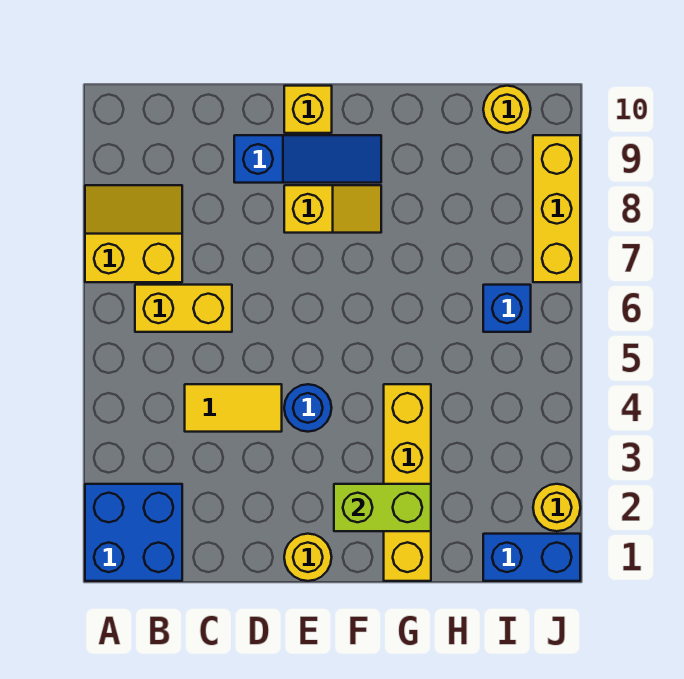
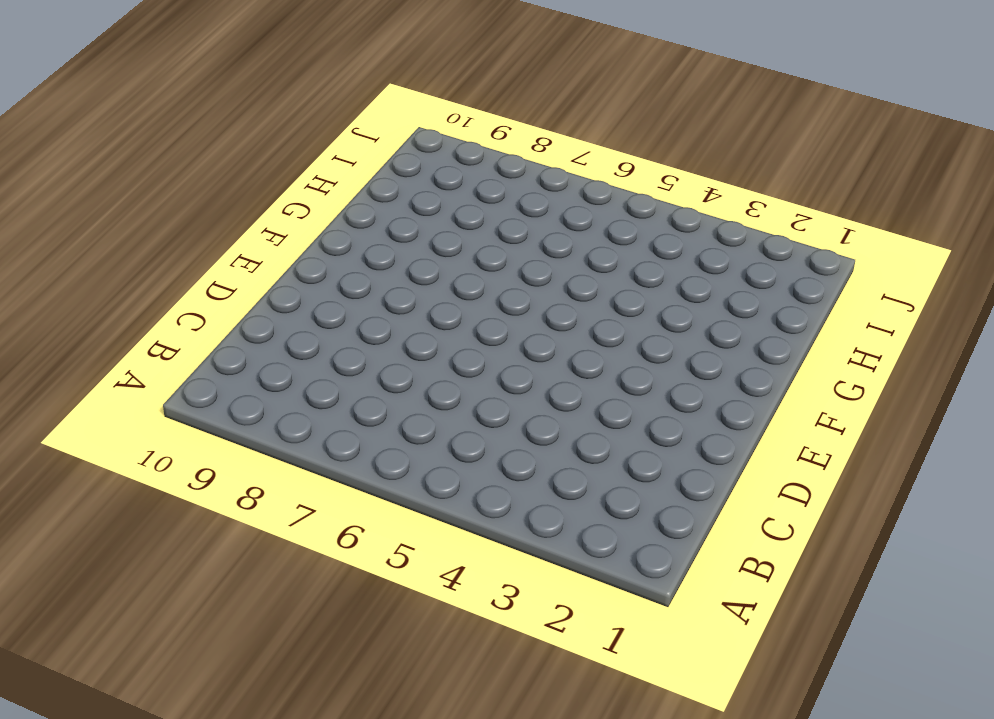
none -> blue brick A1:B2 level 1
none -> yellow slope A7:B8 level 1 top 7
none -> yellow brick B6:C6 level 1

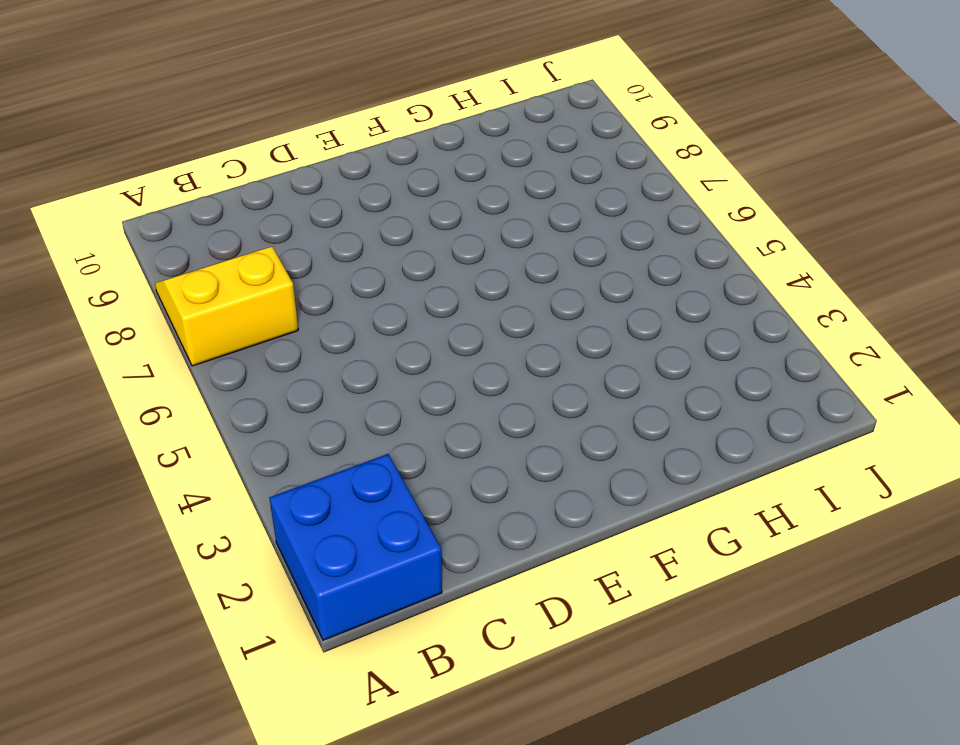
none -> yellow brick B6:C6 level 1
none -> yellow tile C4:D4 level 1
none -> blue slope D9:F9 level 1 top D

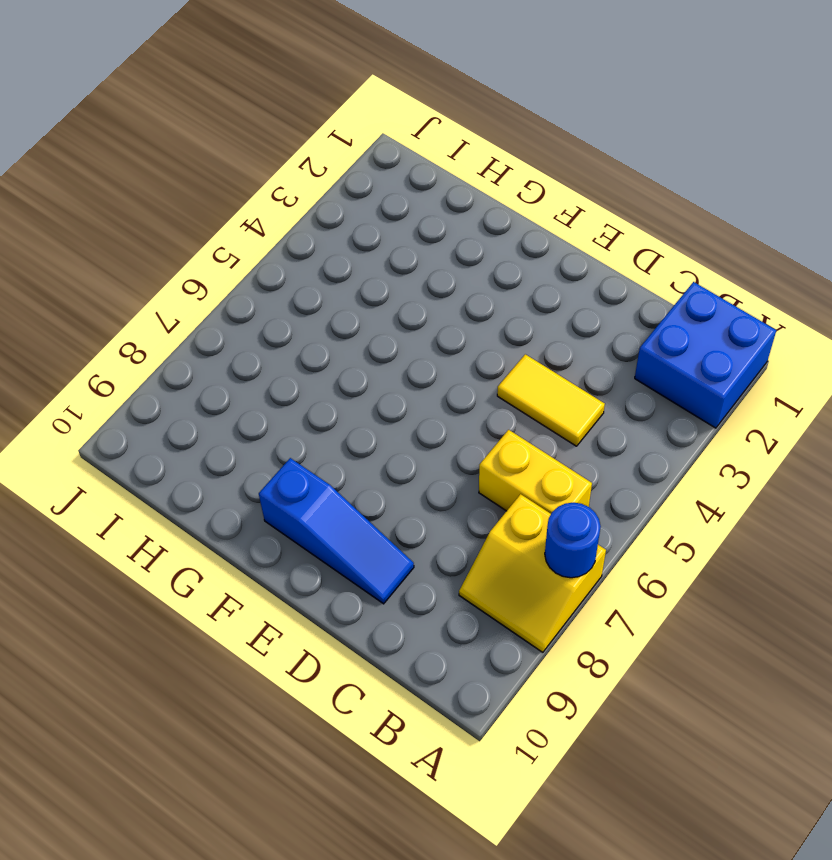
blue round brick A7 level 2 -> blue round brick E4 level 1
blue slope D9:F9 level 1 top F -> blue slope D9:F9 level 1 top D
none -> yellow round brick E1 level 1
none -> yellow slope E8:F8 level 1 top E
none -> yellow brick E10 level 1

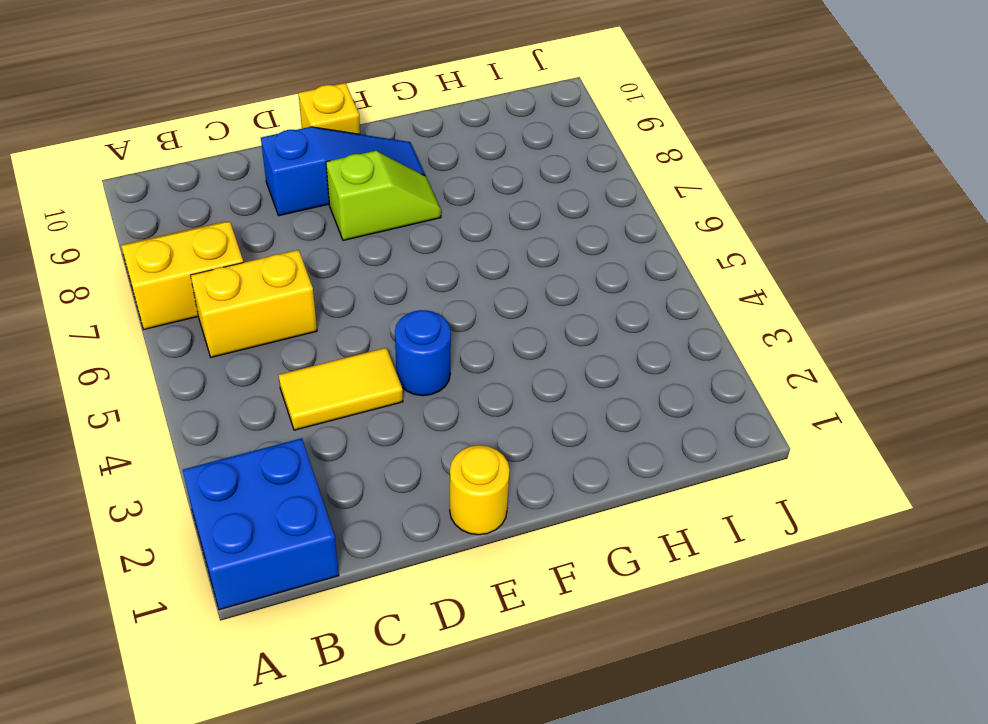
lime slope E8:F8 level 1 top E -> yellow slope E8:F8 level 1 top E
none -> yellow brick G1:G4 level 1
none -> blue brick I1:J1 level 1
none -> blue brick I6 level 1

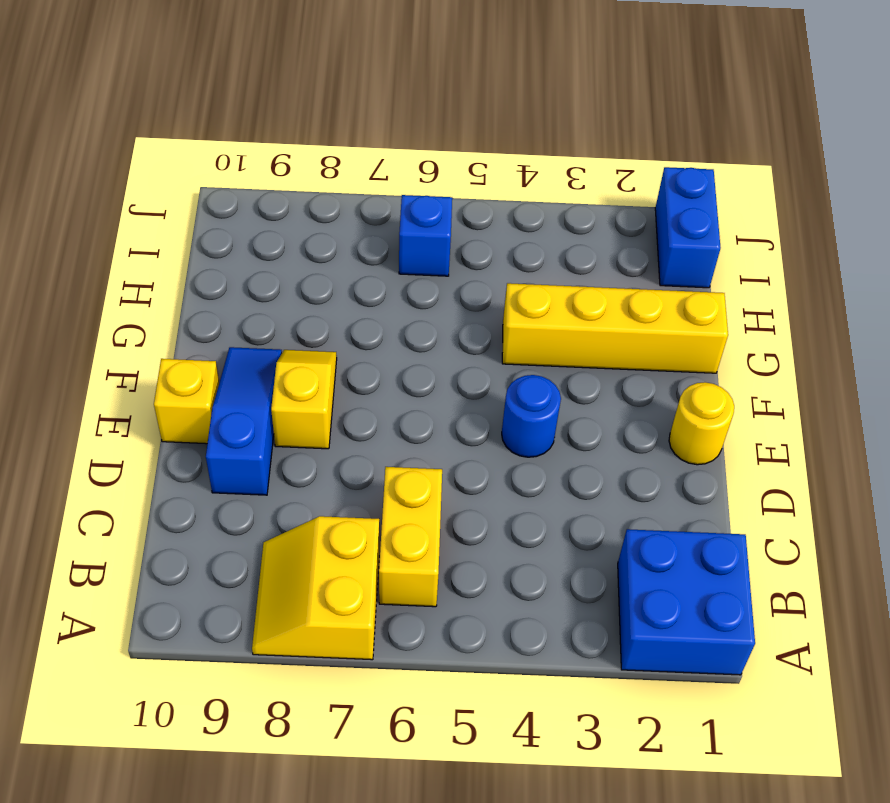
none -> yellow tile C4:D4 level 1
none -> yellow round brick I10 level 1
none -> yellow round brick J2 level 1

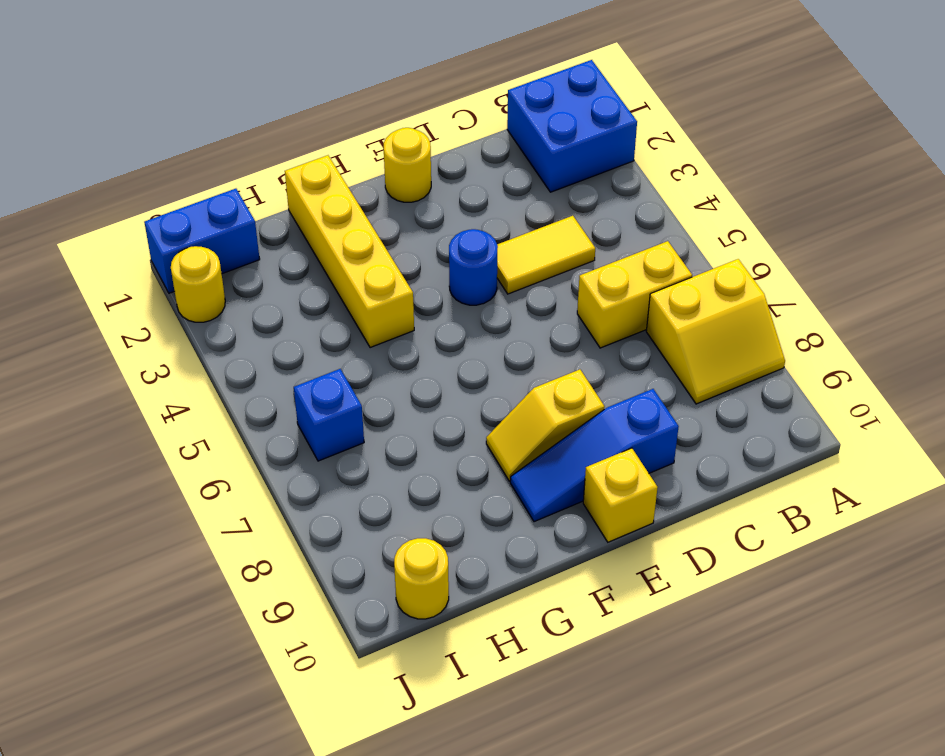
none -> yellow brick J7:J9 level 1
none -> lime brick F2:G2 level 2

